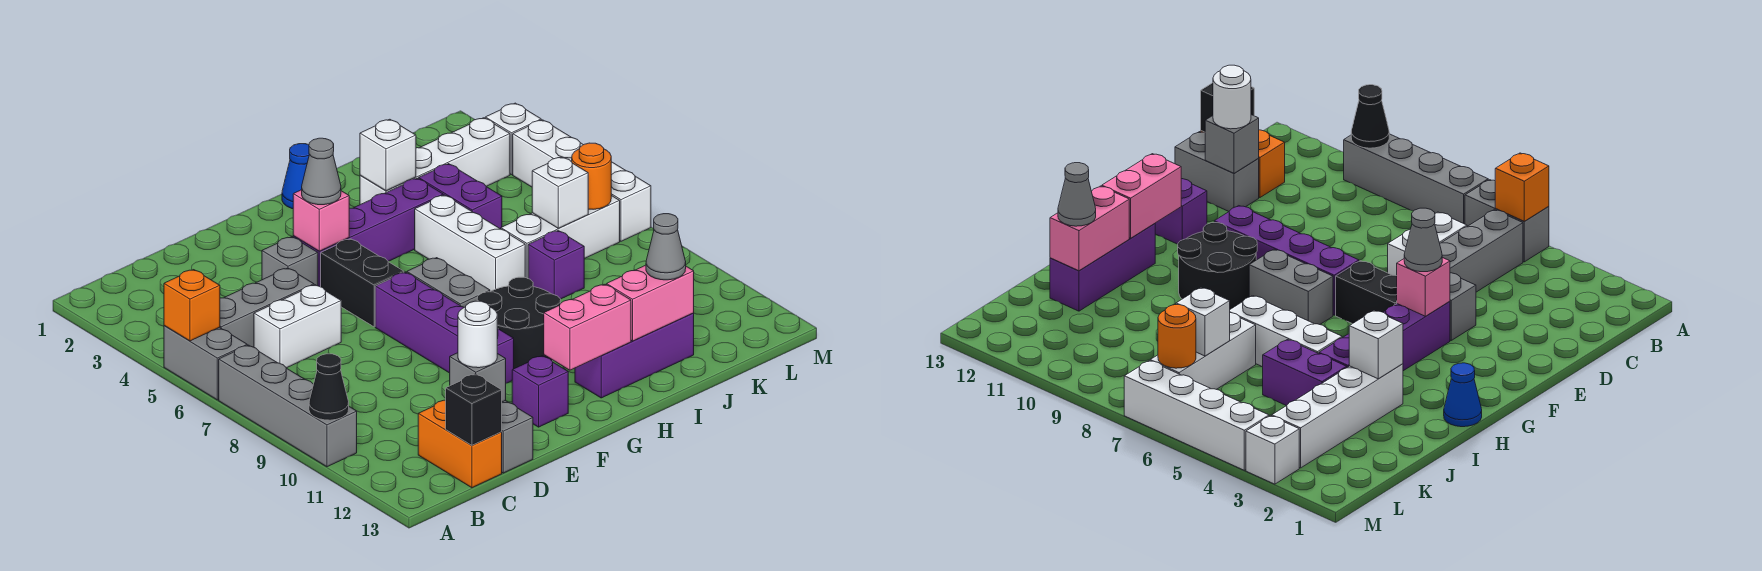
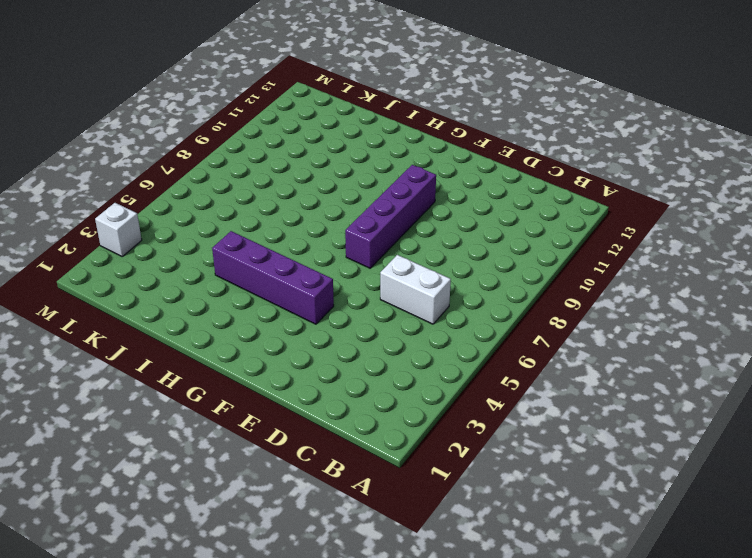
none -> grey brick A5:A6 level 1
none -> grey brick A7:A10 level 1
none -> grey brick B5:D5 level 1
none -> orange brick C12:C13 level 1

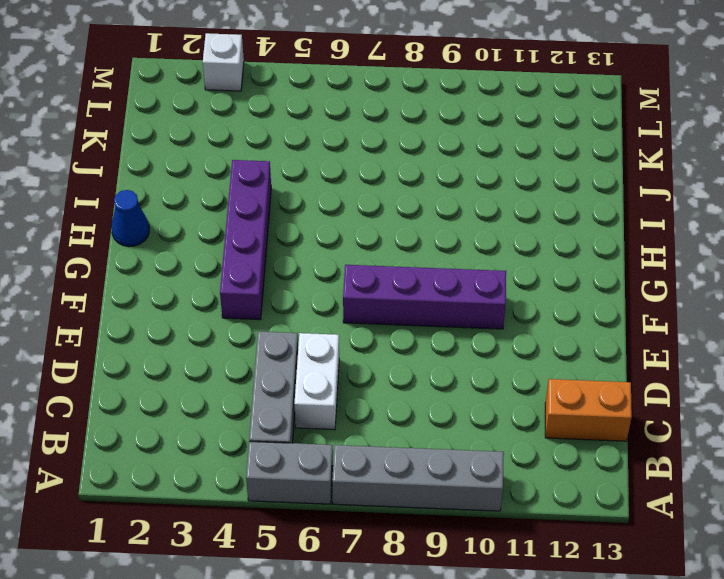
none -> grey brick D12:D13 level 1
none -> grey brick E4 level 1
none -> black brick F5:F6 level 1
none -> purple brick F12 level 1

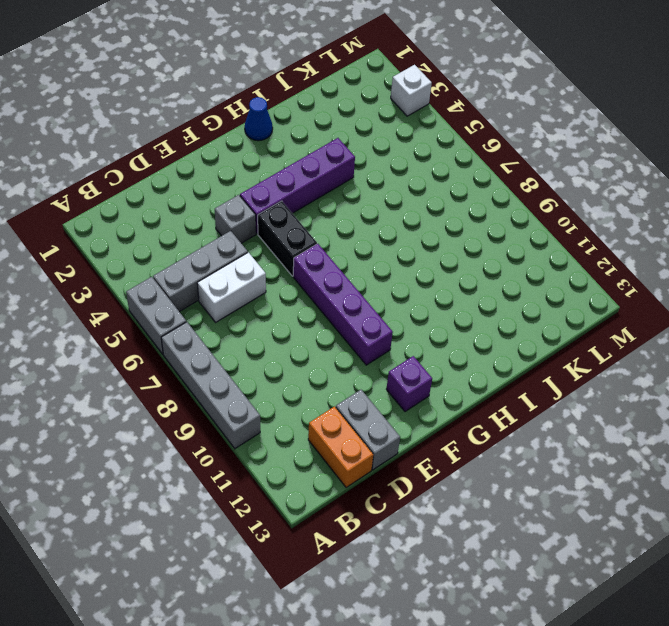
none -> grey brick G7:G8 level 1
none -> black round brick G9:H10 level 1
none -> purple brick H12:J12 level 1
none -> white brick I3:L3 level 1

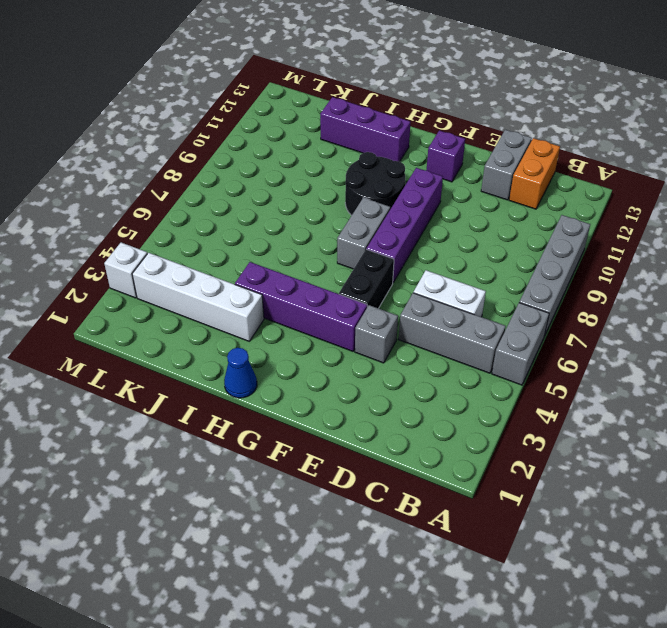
none -> white brick I5:I7 level 1
none -> purple brick J4:J5 level 1
none -> white brick J7:L7 level 1
none -> purple brick J8 level 1

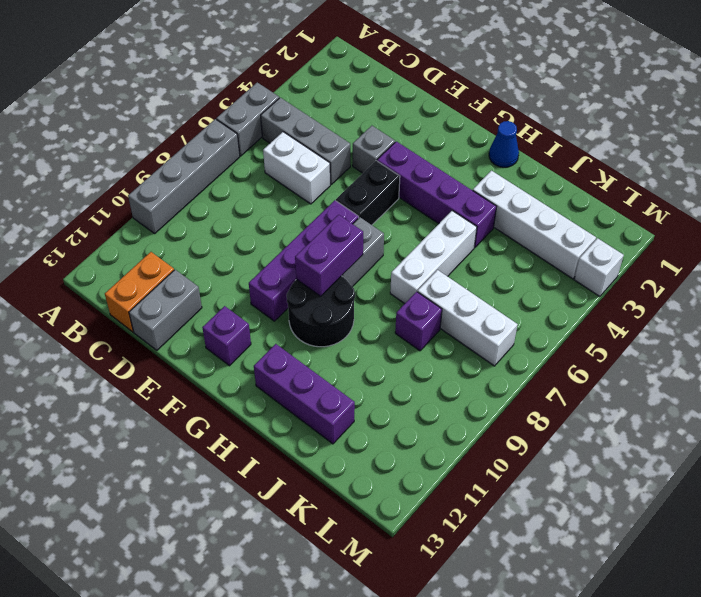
purple brick G8:G9 level 2 -> purple brick J4:J5 level 1
none -> white brick M4:M7 level 1
none -> orange brick A5 level 2
none -> black cone A10 level 2
none -> black brick C13 level 2

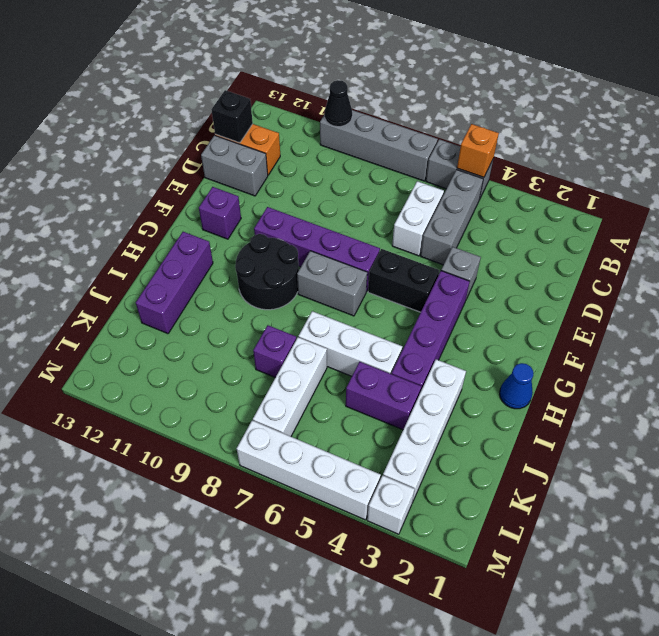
none -> grey brick D12 level 2
none -> pink brick F4 level 2
none -> pink brick G12:H12 level 2
none -> white brick I3 level 2

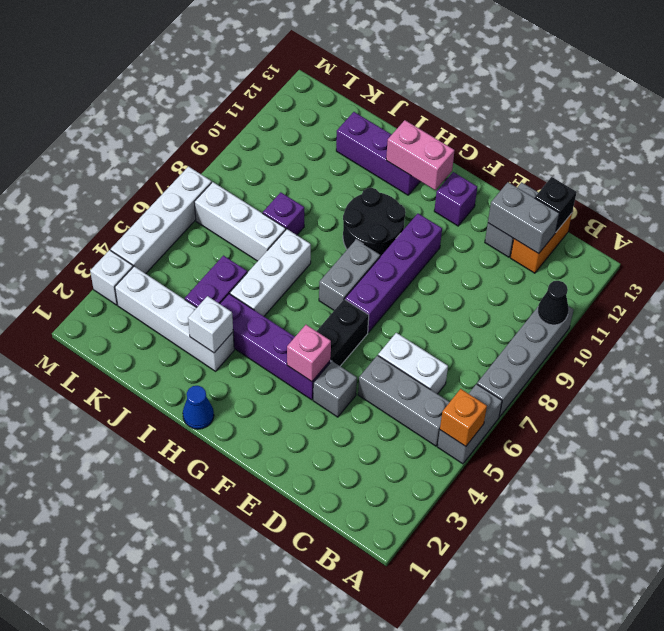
grey brick C12:D12 level 2 -> grey brick D12 level 2
none -> pink brick I12:J12 level 2
none -> white brick K7 level 2
none -> orange round brick L7 level 2
none -> white round brick D12 level 3

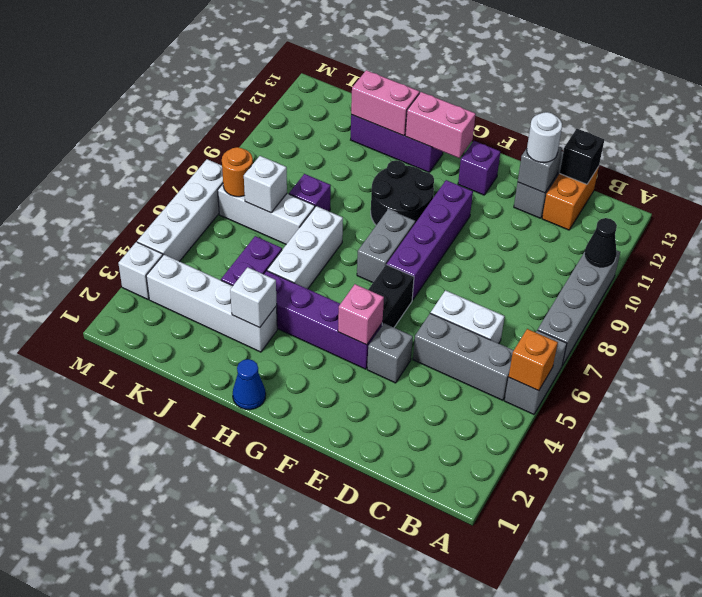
none -> grey cone F4 level 3
none -> grey cone J12 level 3

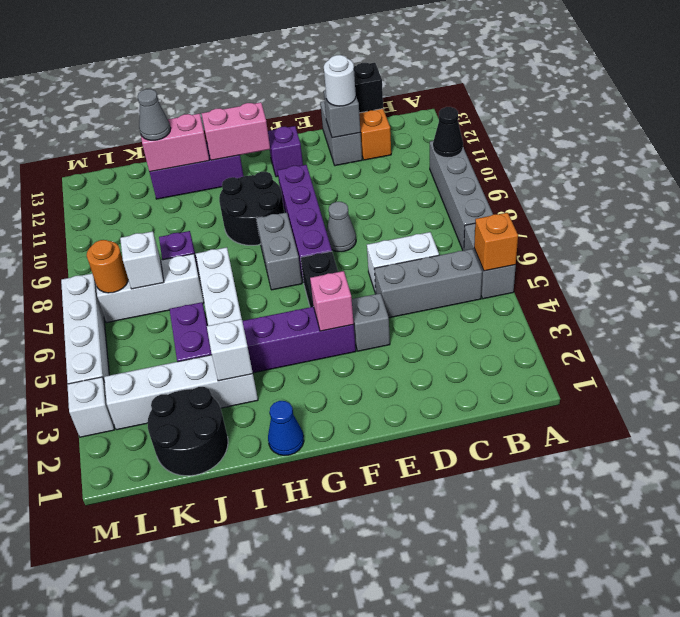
grey cone E8 level 1 -> grey cone F4 level 3
black round brick J1:K2 level 1 -> none

